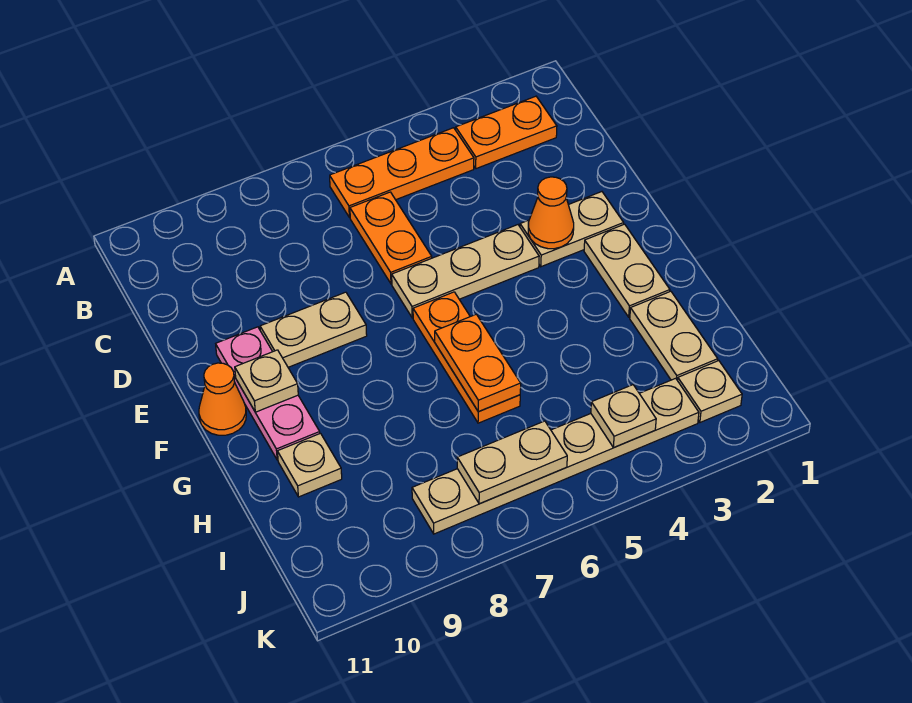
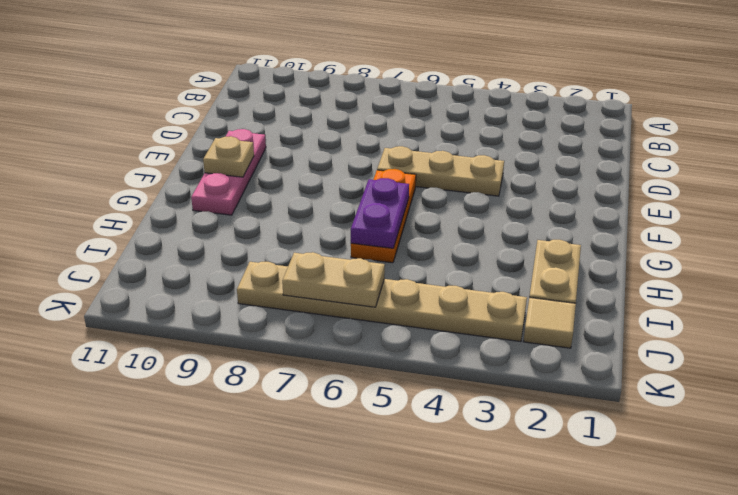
purple plate G6:H6 level 2 -> orange plate G6:H6 level 2
tan tile J2 level 1 -> tan plate J2 level 1
none -> orange plate B2:B3 level 1
none -> orange plate B4:B6 level 1
none -> orange plate C6:D6 level 1

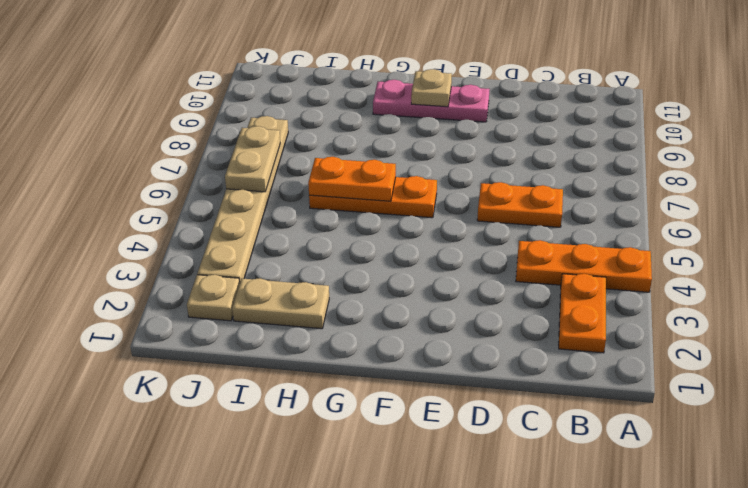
orange plate A4:C4 level 1 -> orange plate B4:B6 level 1
none -> tan plate E2:E3 level 1
none -> tan plate E4:E6 level 1
none -> tan plate E8:E9 level 1

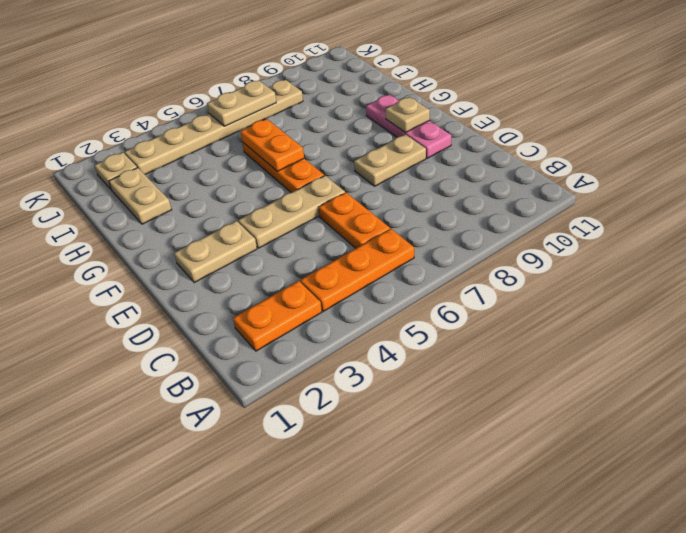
none -> tan plate F2:G2 level 1
none -> orange cone F11 level 1
none -> tan plate H10 level 1

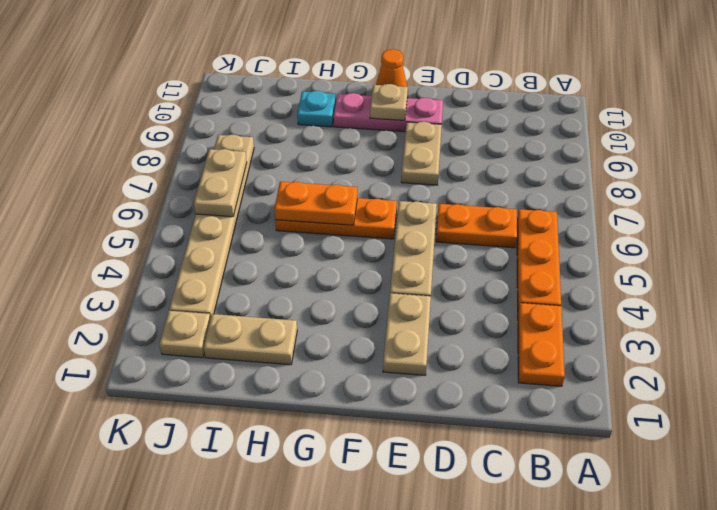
cyan plate H10 level 1 -> tan plate H10 level 1
none -> tan plate F2:G2 level 1
none -> orange cone E3 level 2
none -> tan plate J4 level 2

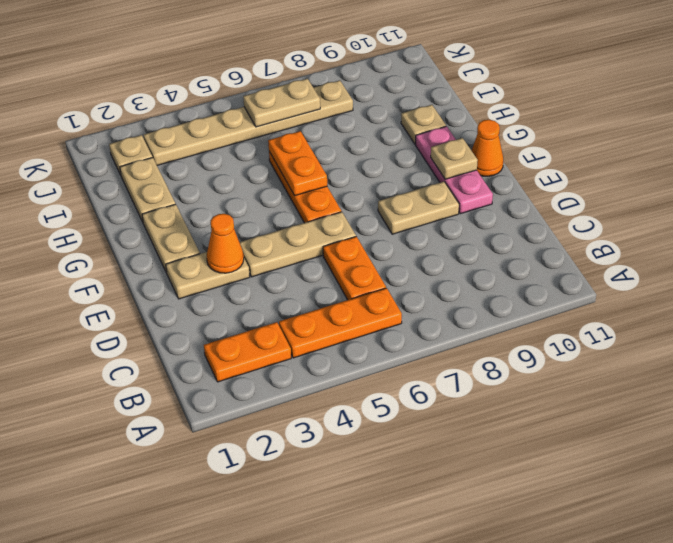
none -> tan plate J4 level 2

